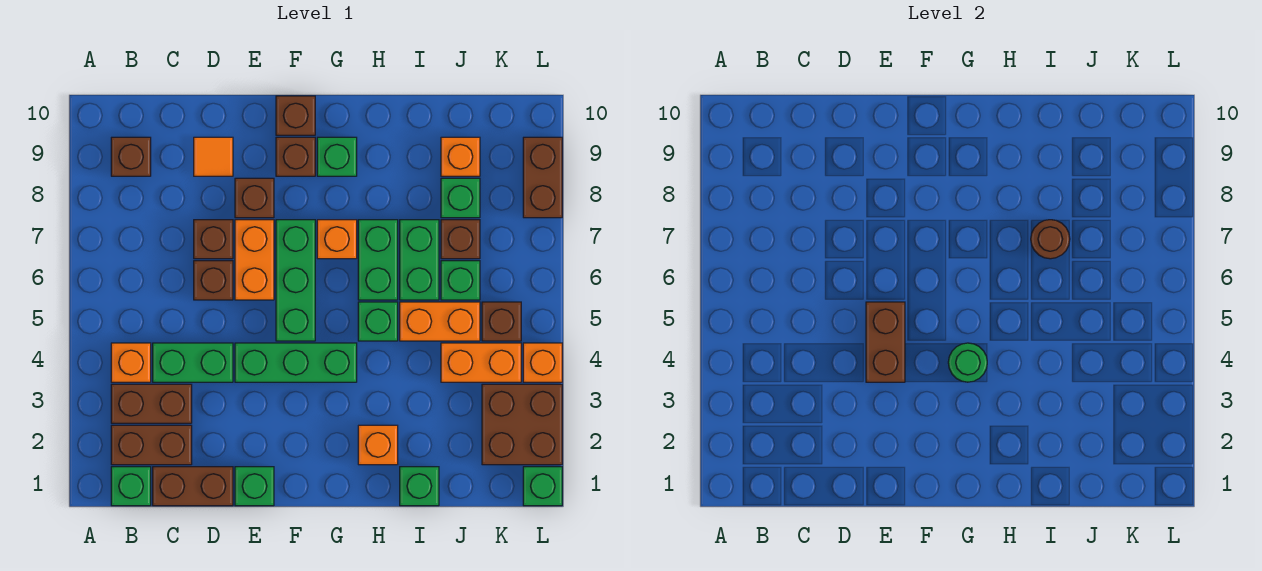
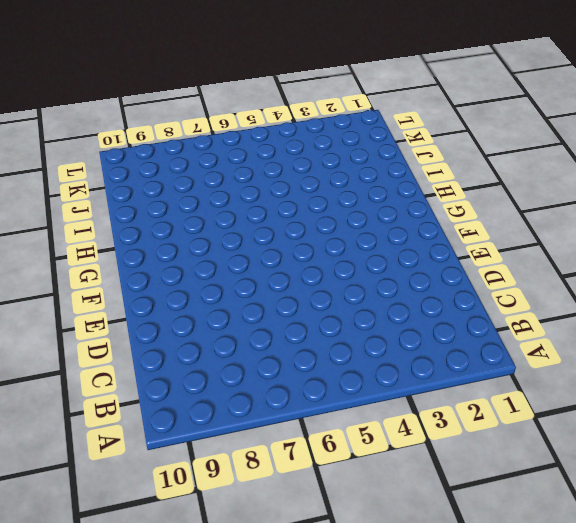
none -> green brick B1 level 1
none -> brown brick B2:C2 level 1
none -> brown brick B3:C3 level 1
none -> orange brick B4 level 1

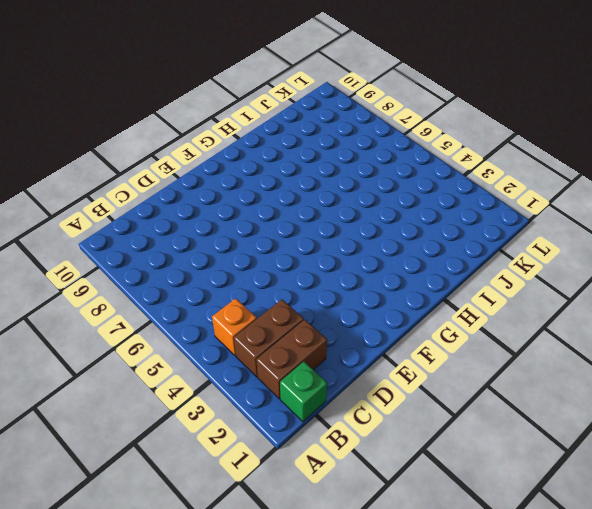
none -> brown brick B9 level 1
none -> brown brick C1:D1 level 1
none -> green brick C4:D4 level 1
none -> brown brick D6 level 1

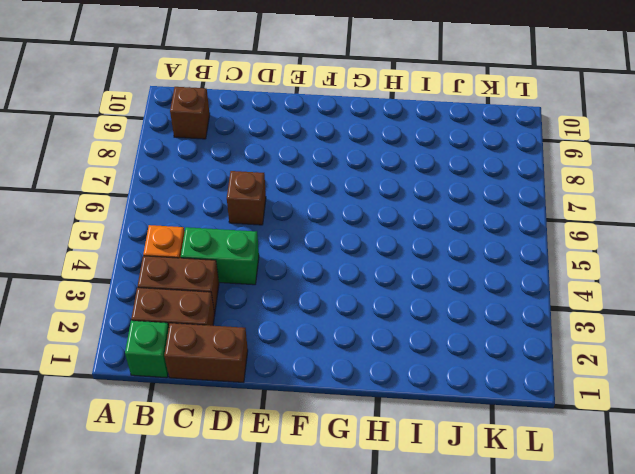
none -> brown brick D7 level 1
none -> orange tile D9 level 1
none -> green brick E1 level 1
none -> green brick E4:G4 level 1

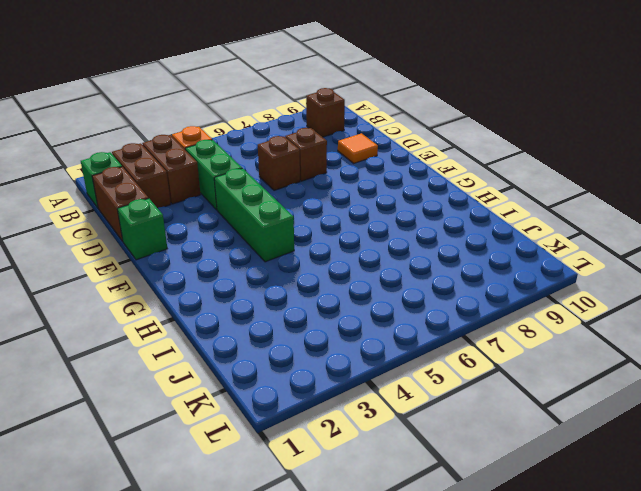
none -> orange brick E6:E7 level 1
none -> brown brick E8 level 1
none -> green brick F5:F7 level 1
none -> brown brick F9 level 1

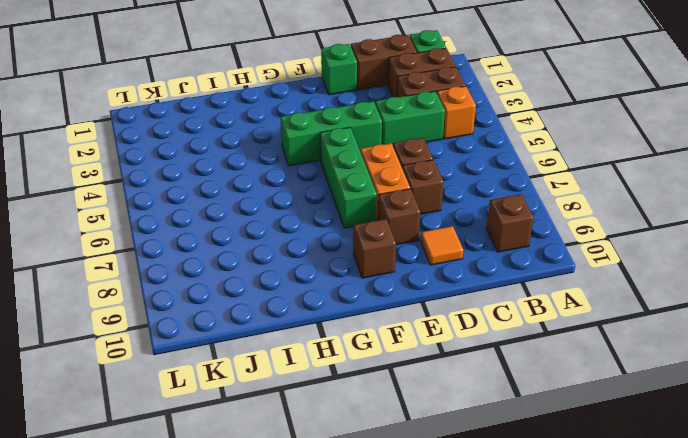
none -> brown brick F10 level 1
none -> orange brick G7 level 1
none -> green brick G9 level 1
none -> orange brick H2 level 1

